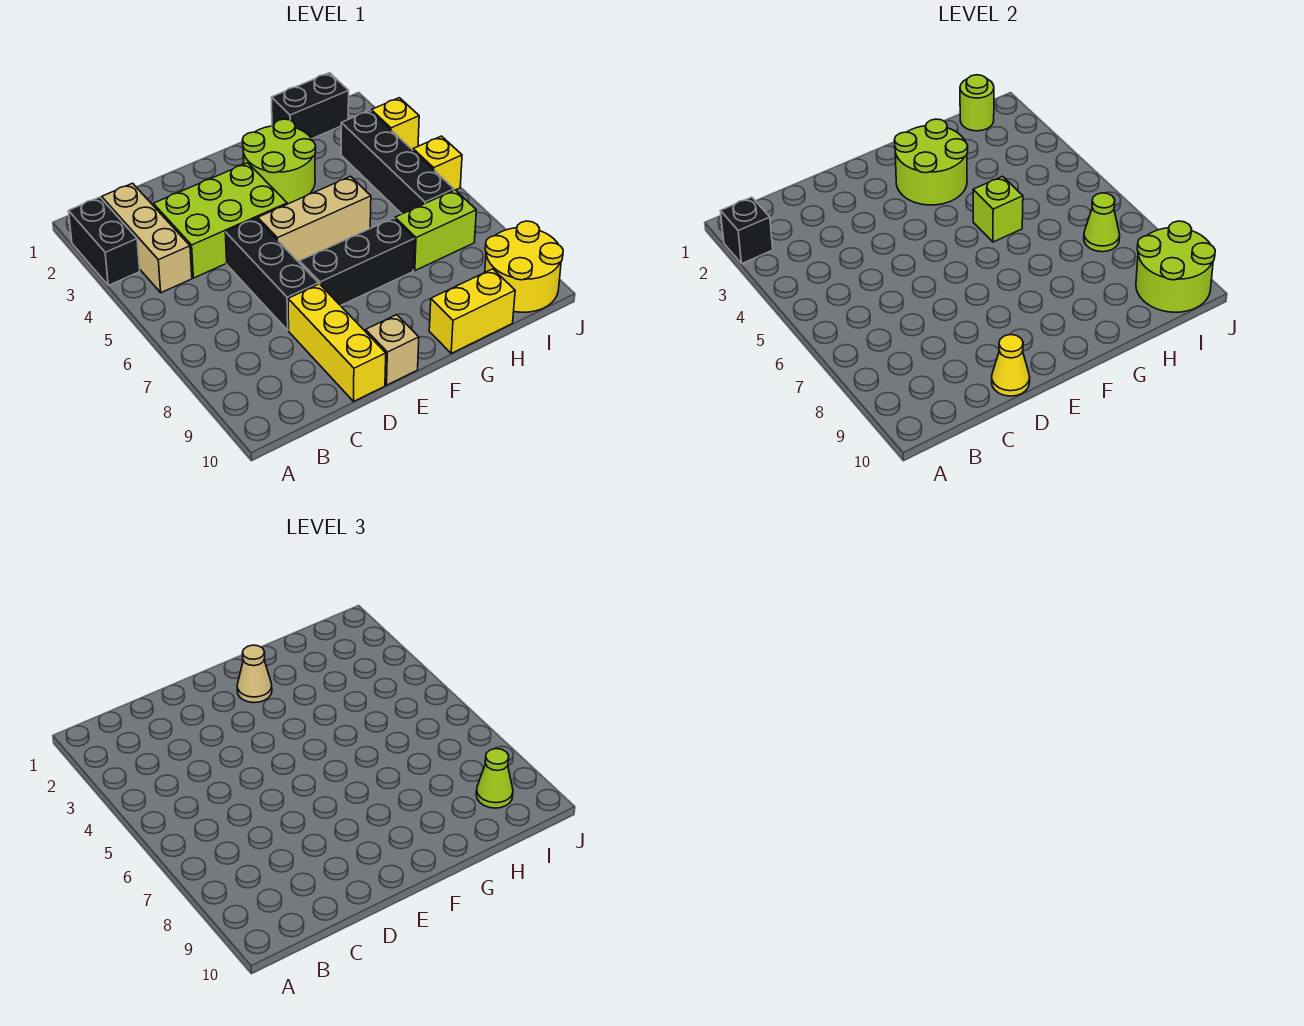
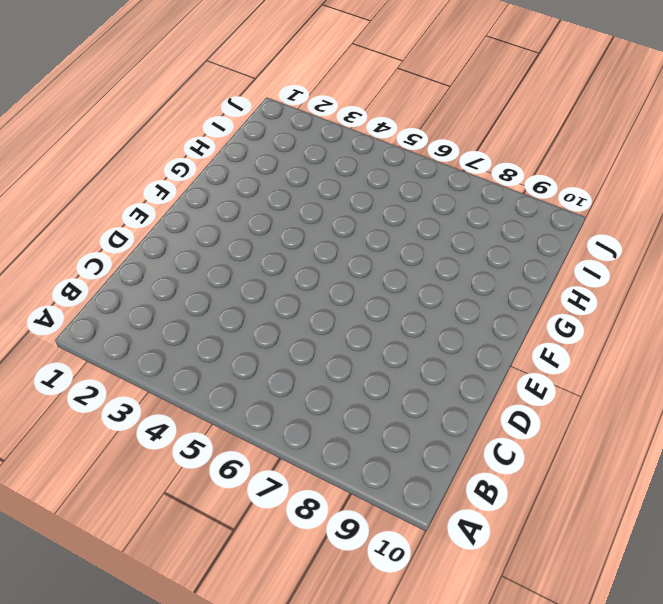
none -> black brick A2:A3 level 1
none -> tan brick B2:B4 level 1
none -> lime brick C3:E4 level 1

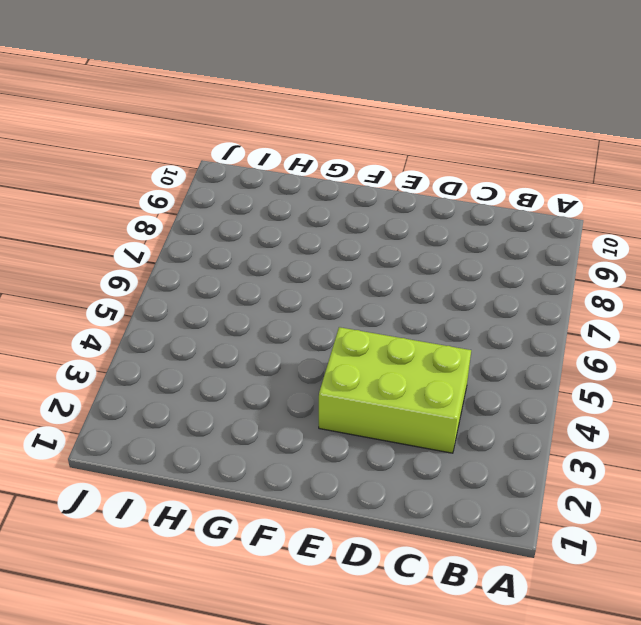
none -> black brick A2:A3 level 1
none -> tan brick B2:B4 level 1
none -> black brick D5:D7 level 1

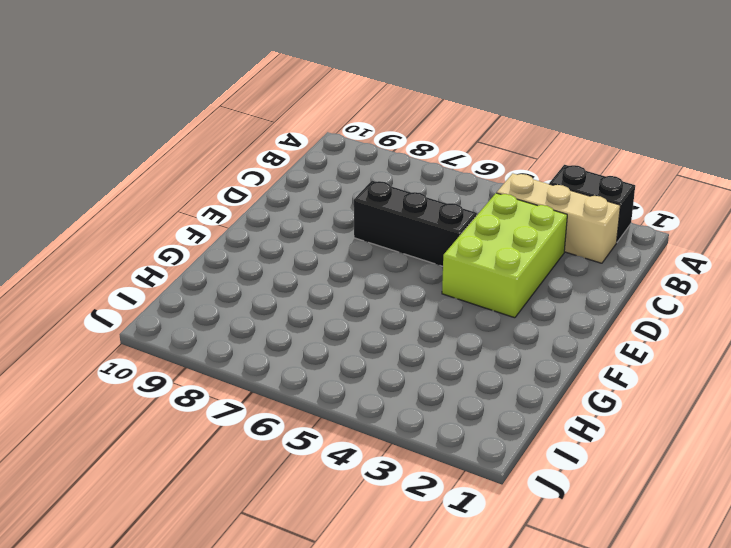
none -> yellow brick D8:D10 level 1
none -> tan brick E5:G5 level 1
none -> black brick E7:G7 level 1

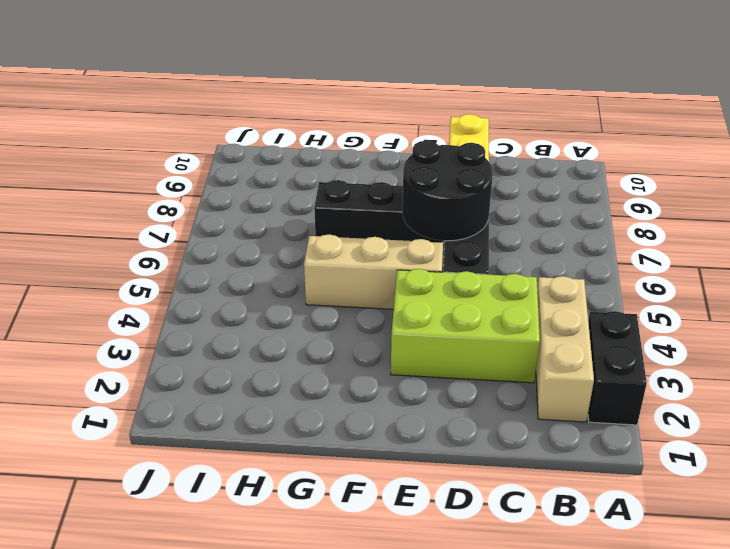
black round brick D6:E7 level 2 -> none
none -> tan brick E10 level 1
none -> lime round brick F2:G3 level 1
none -> yellow brick G10:H10 level 1

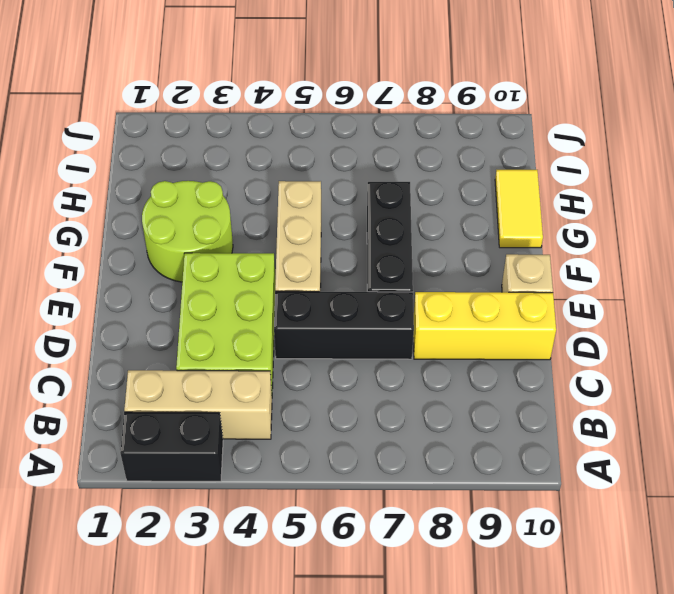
yellow tile G10:H10 level 1 -> yellow brick G10:H10 level 1
none -> black brick H1:I1 level 1
none -> lime brick H7:I7 level 1
none -> black brick I3:I6 level 1

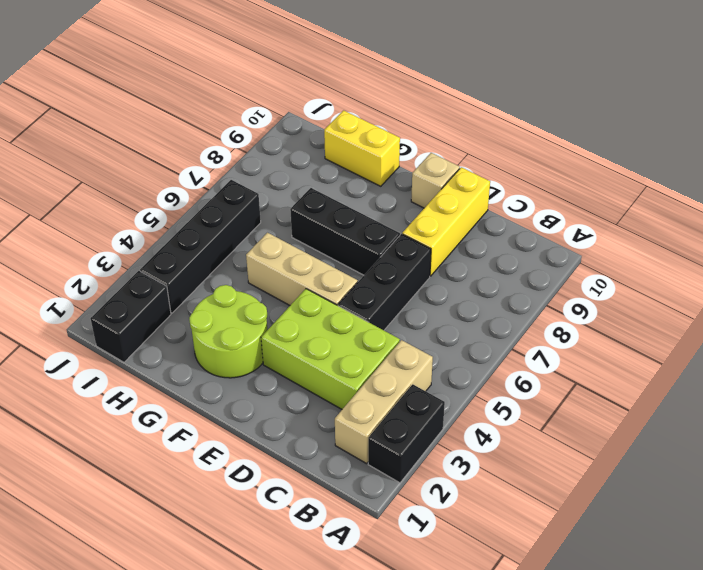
black brick I1:I2 level 1 -> black brick H1:I1 level 1
none -> lime brick H7:I7 level 1
none -> yellow round brick I9:J10 level 1
none -> yellow brick J3 level 1

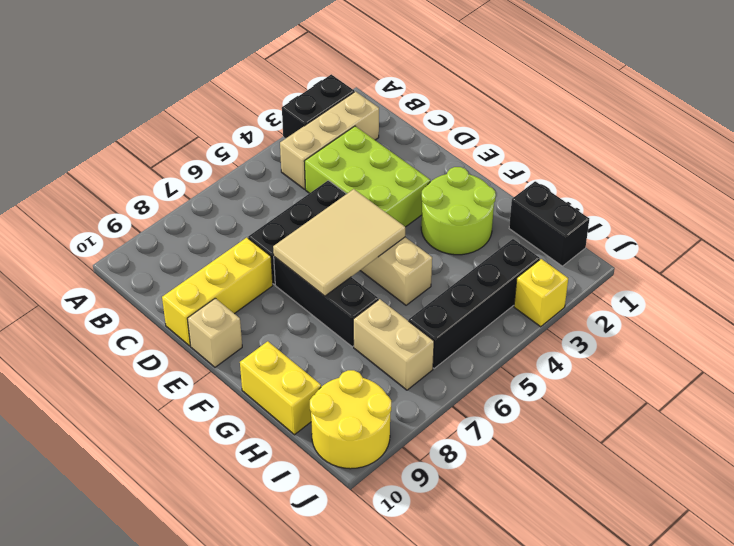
tan tile E5:F7 level 2 -> none
tan brick H7:I7 level 1 -> lime brick H7:I7 level 1
none -> yellow brick J5 level 1
none -> black brick A2 level 2
none -> yellow cone D10 level 2

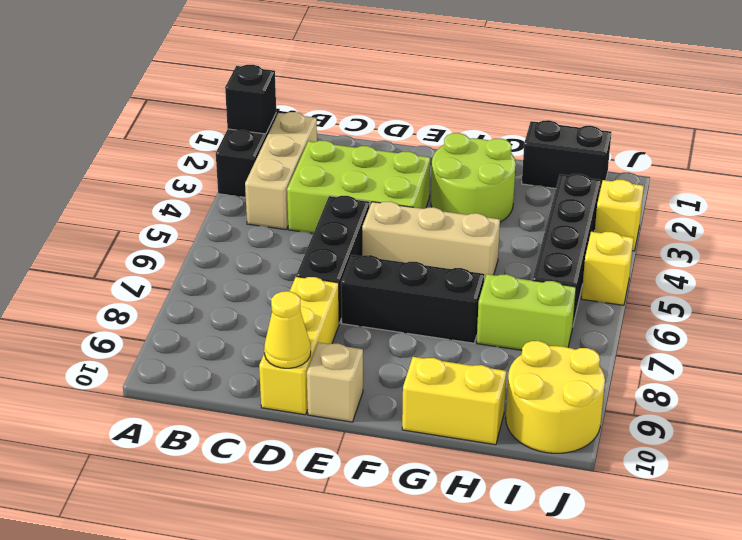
none -> lime round brick F2:G3 level 2
none -> lime brick G5 level 2
none -> lime round brick I1 level 2

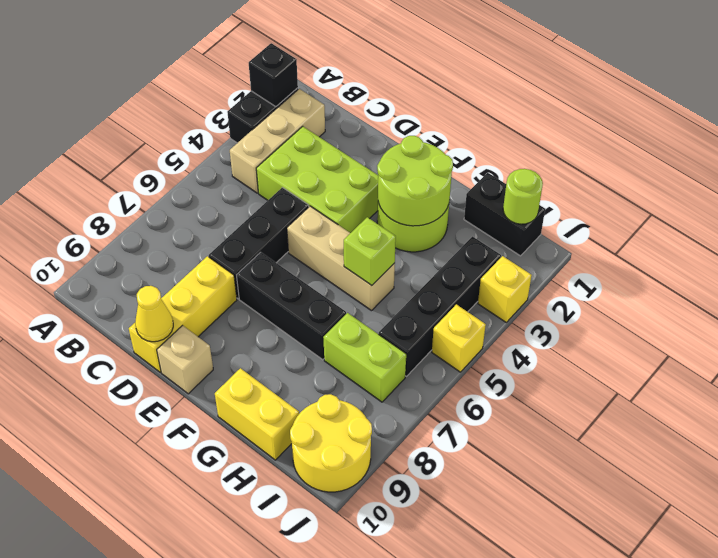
none -> lime cone I7 level 2
none -> lime round brick I9:J10 level 2
none -> tan cone F2 level 3

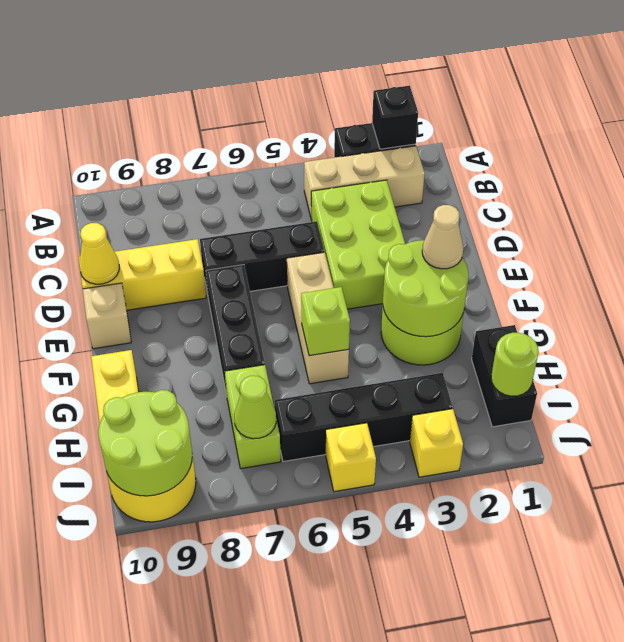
none -> lime cone I9 level 3

